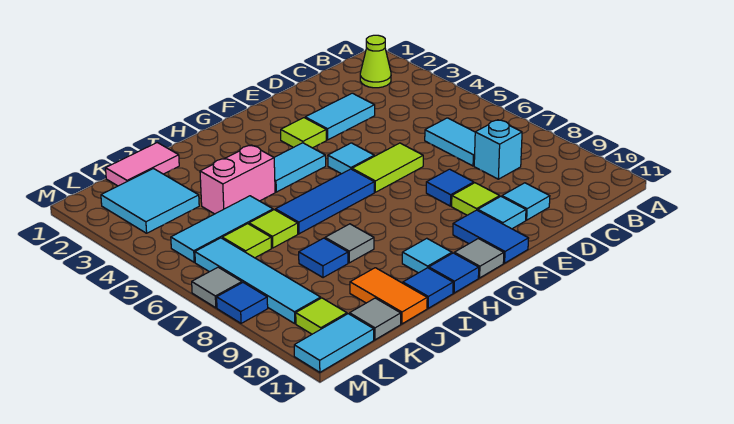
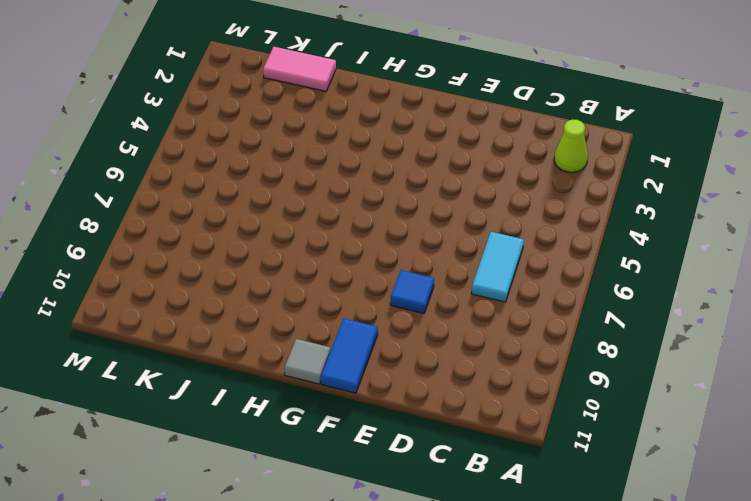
none -> cyan brick C8 level 1
none -> cyan tile D3:E3 level 1
none -> cyan tile D10 level 1
none -> lime tile E6:F6 level 1

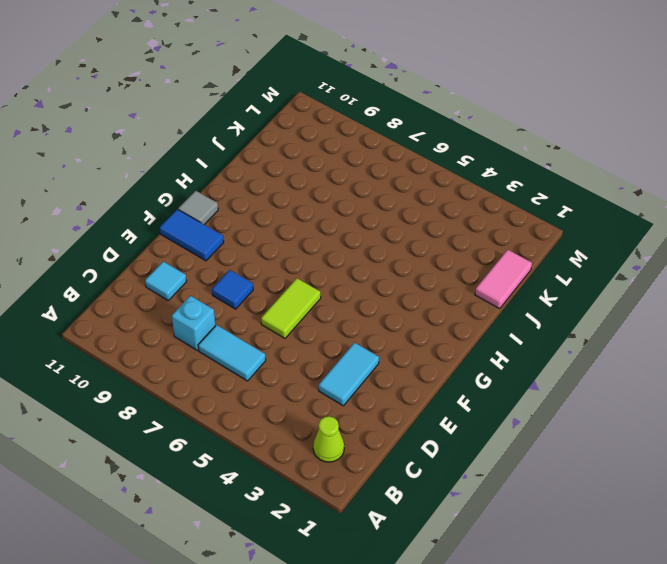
none -> lime tile E9 level 1
none -> cyan tile E10 level 1
none -> lime tile F3 level 1
none -> cyan tile F5 level 1

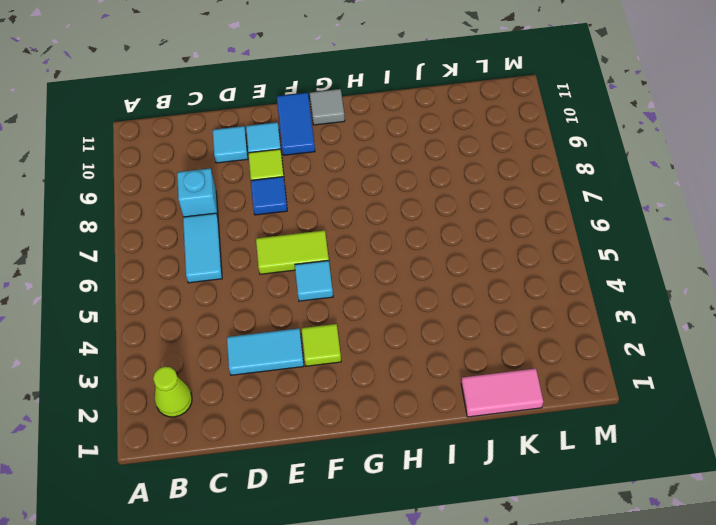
none -> cyan tile G4:H4 level 1
none -> blue tile G6:I6 level 1
none -> cyan tile H10 level 1
none -> blue tile H11 level 1

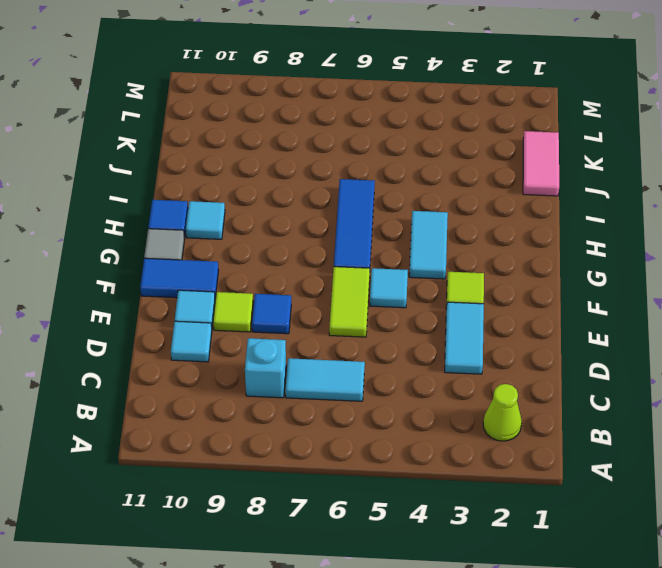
none -> pink brick I4:J4 level 1
none -> grey tile I8 level 1
none -> blue tile I11 level 1
none -> cyan tile J5:L5 level 1

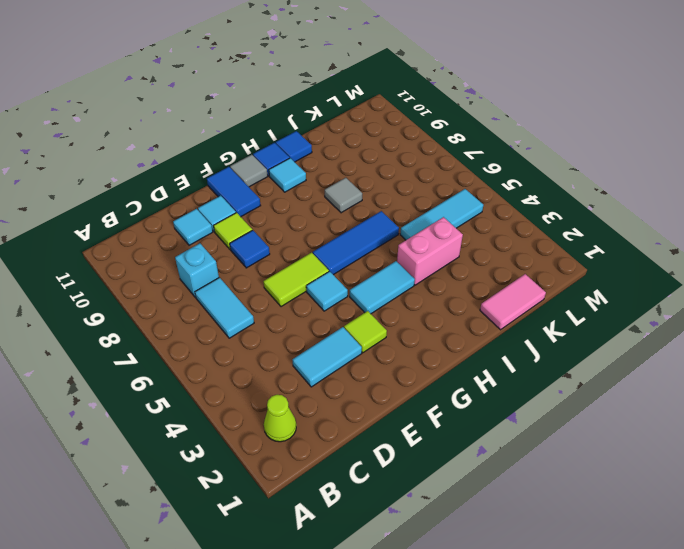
none -> lime tile J6 level 1
none -> blue tile J8 level 1
none -> orange tile J10:J11 level 1
none -> cyan tile K2:L3 level 1

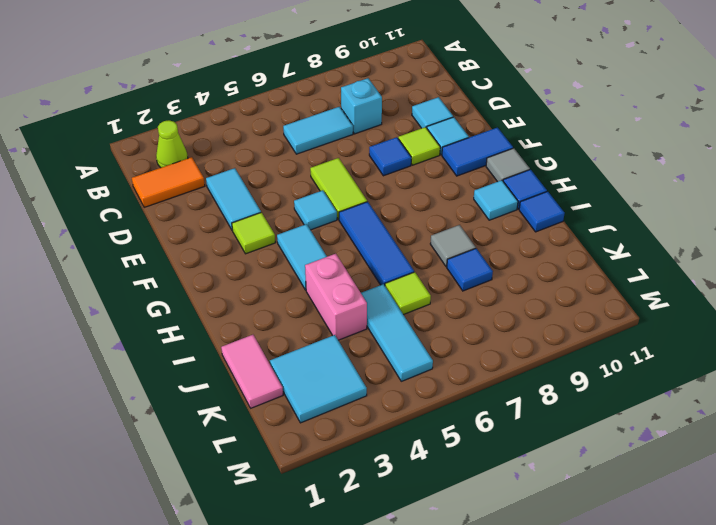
orange tile C1:C2 level 1 -> orange tile J10:J11 level 1
none -> lime tile K6 level 1
none -> grey tile K11 level 1
none -> cyan tile L6:L9 level 1
none -> lime tile L10 level 1

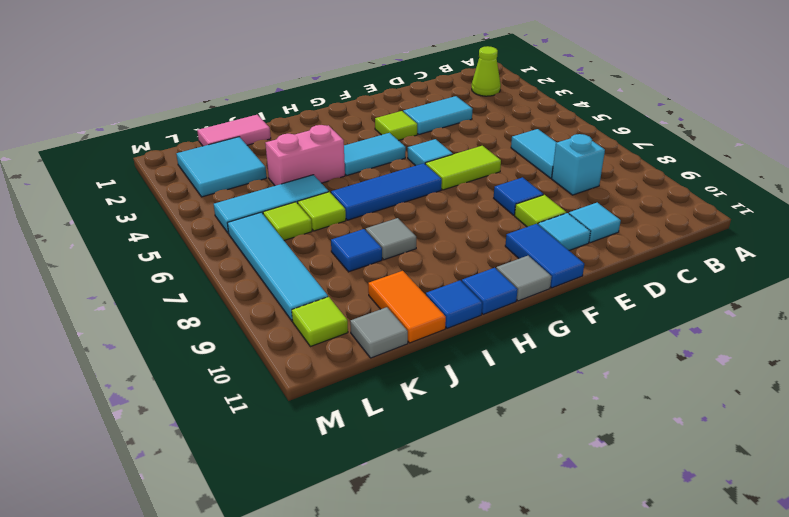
none -> cyan tile H10 level 1
none -> cyan tile L11:M11 level 1
none -> grey tile M7 level 1
none -> blue tile M8 level 1

